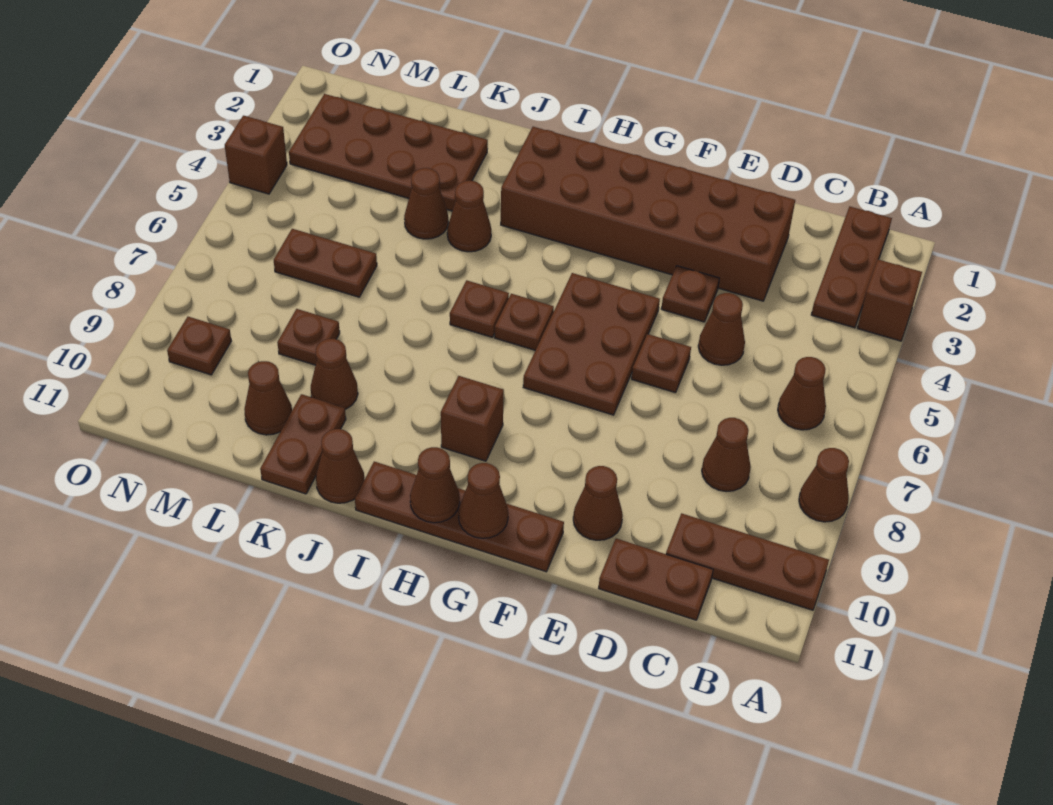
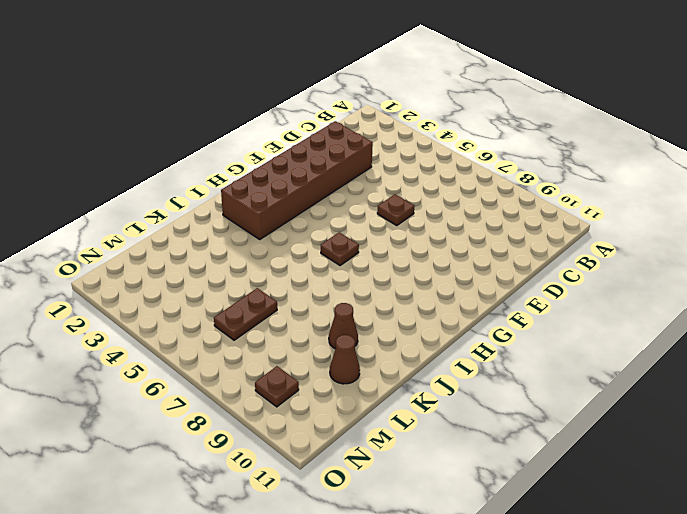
none -> brown brick A3 level 1
none -> brown cone A8 level 1
none -> brown plate A10:C10 level 1
none -> brown plate B1:B3 level 1

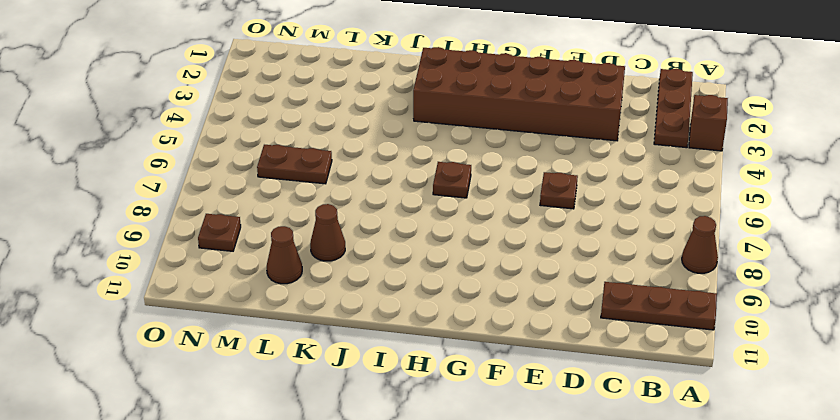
none -> brown cone B6 level 1
none -> brown cone C8 level 1
none -> brown plate C11:D11 level 1
none -> brown cone D5 level 1

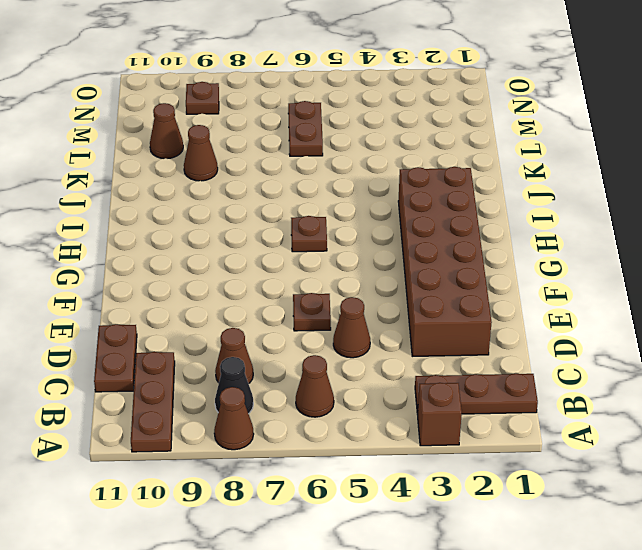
black cone B8 level 1 -> none
none -> brown plate E4 level 1
none -> brown cone E10 level 1
none -> brown plate F5:G7 level 1
none -> brown plate F11:I11 level 1

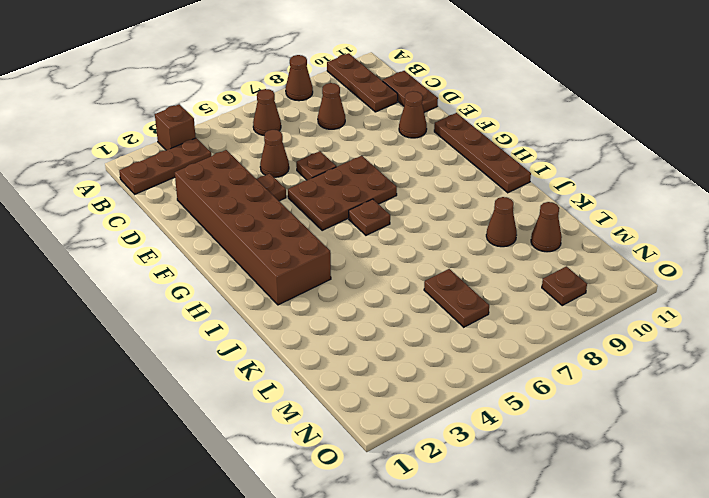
none -> brown brick H9 level 1
none -> brown plate I6 level 1
none -> brown cone J4 level 1
none -> brown cone J11 level 1

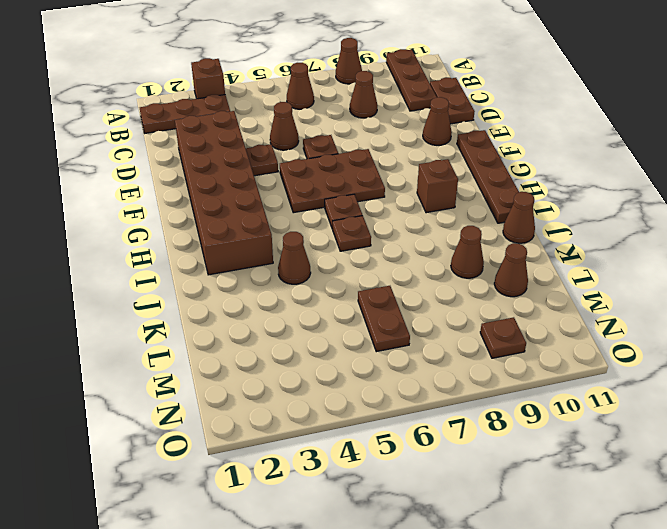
none -> brown plate K2:N3 level 1
none -> brown cone K4 level 1
none -> brown plate K10:K11 level 1
none -> brown plate L8 level 1

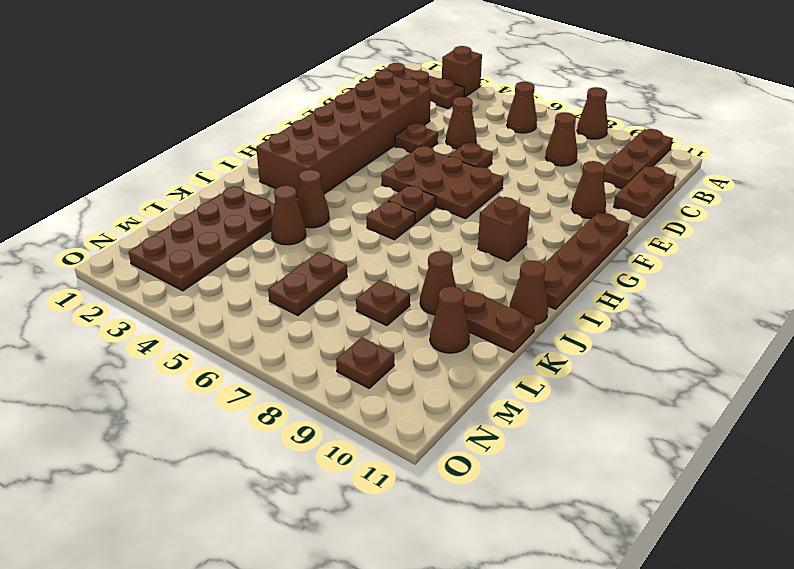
none -> brown brick O4 level 1
none -> brown cone G11 level 2
none -> brown cone H11 level 2

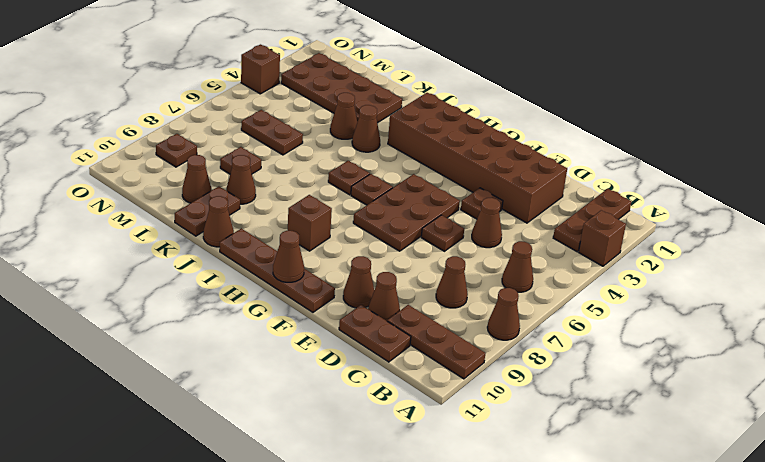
brown cone D10 level 1 -> brown cone H11 level 2

